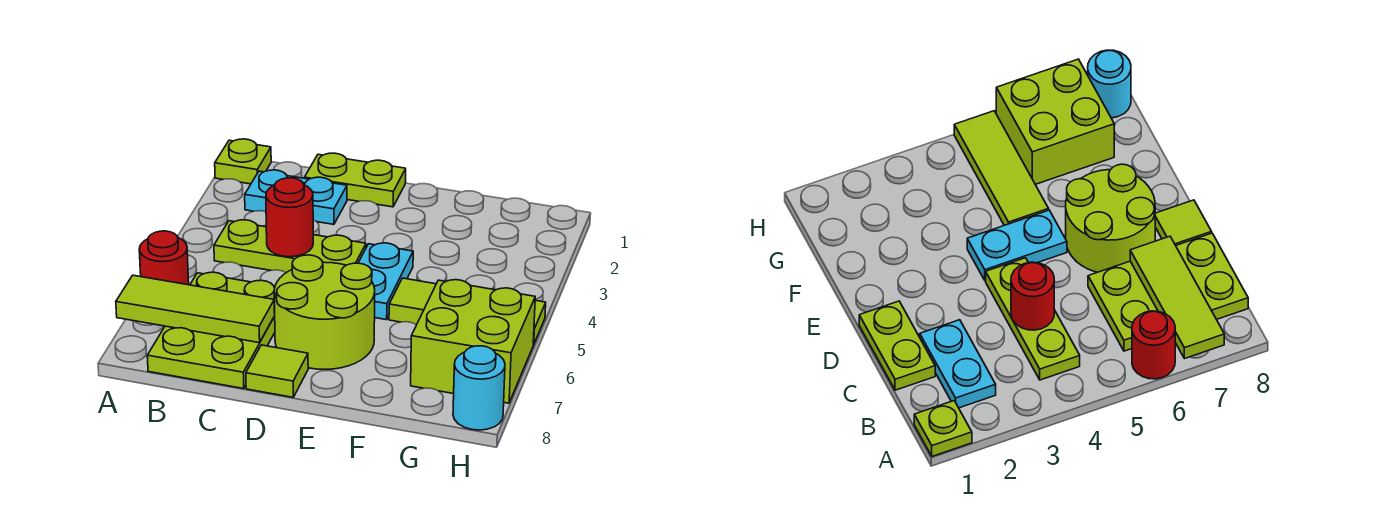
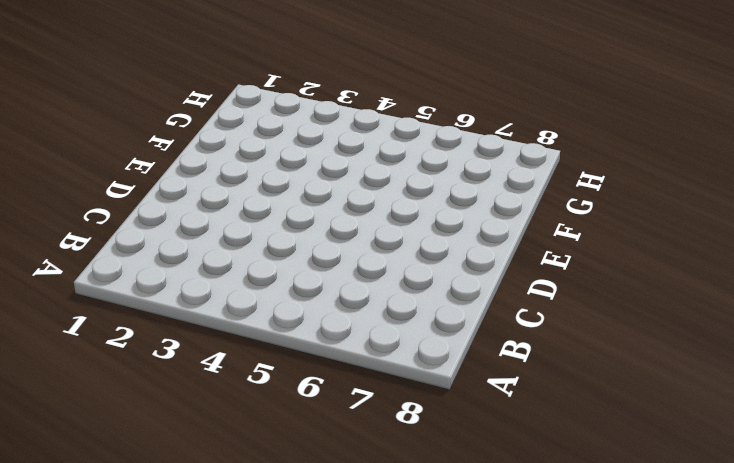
none -> lime plate A1 level 1
none -> red round brick A6 level 1
none -> cyan plate B2:C2 level 1

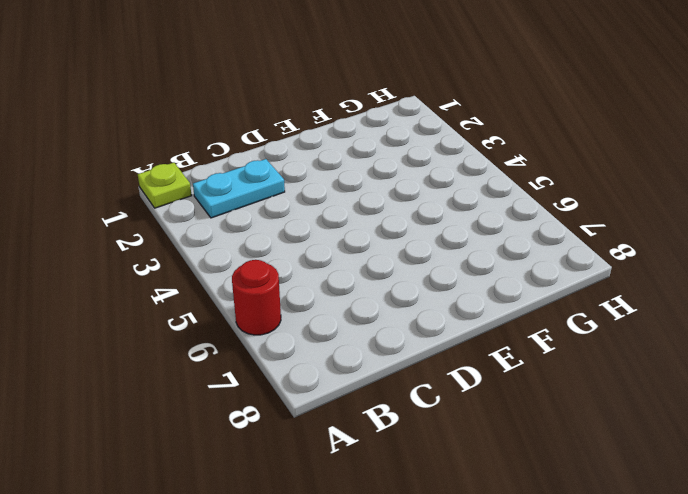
none -> lime plate B4:D4 level 1
none -> lime plate B6:C8 level 1
none -> lime plate C1:D1 level 1

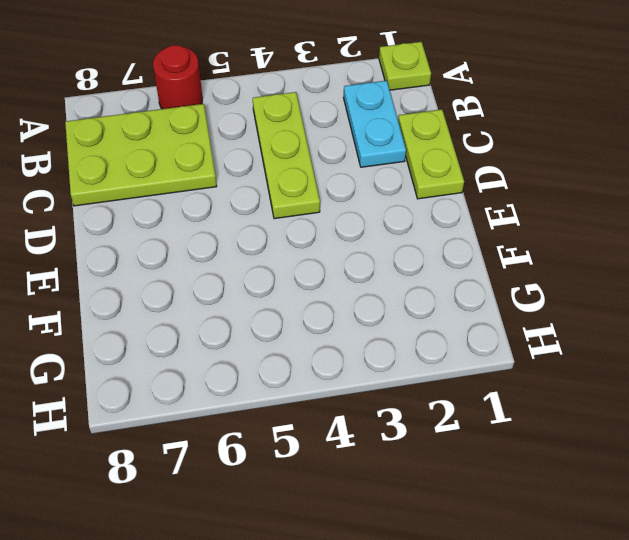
none -> lime round brick D6:E7 level 1
none -> lime tile D8 level 1
none -> cyan plate E4:E5 level 1

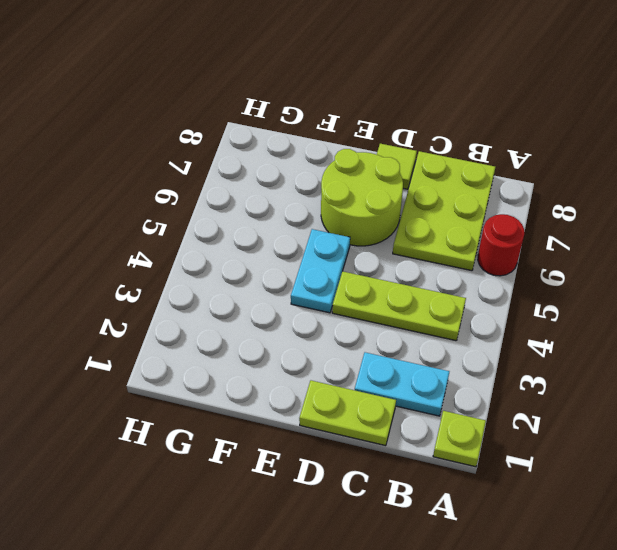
none -> lime tile F5:H5 level 1
none -> lime brick G6:H7 level 1
none -> cyan round brick H8 level 1

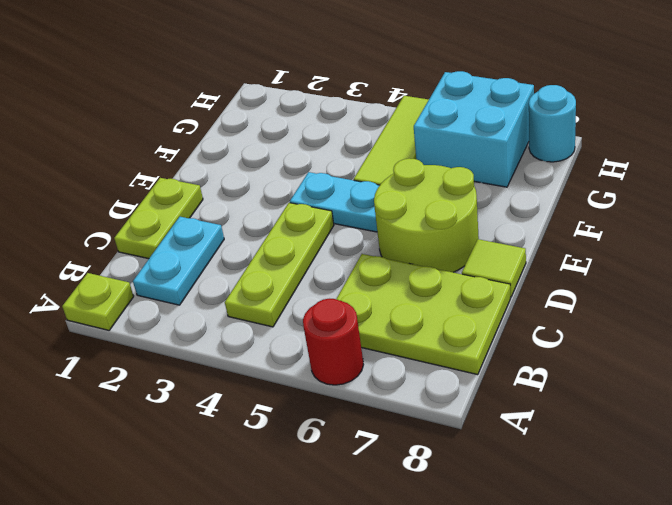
cyan brick G6:H7 level 1 -> lime brick G6:H7 level 1
none -> lime tile A7:C7 level 2
none -> red round brick C4 level 2

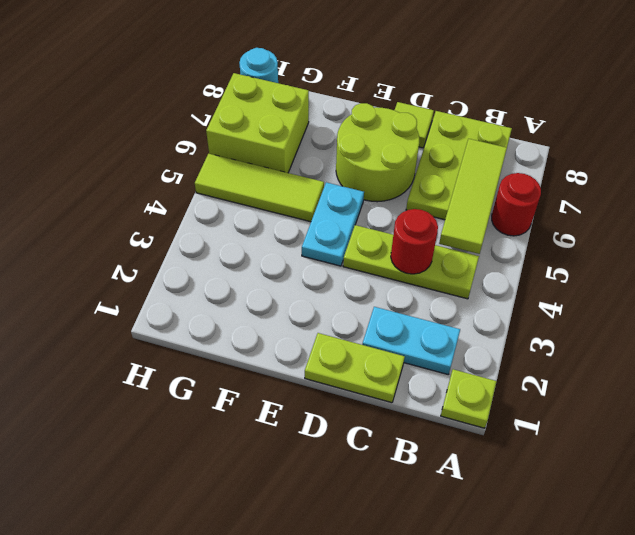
lime tile B5:B7 level 2 -> lime tile A7:C7 level 2

